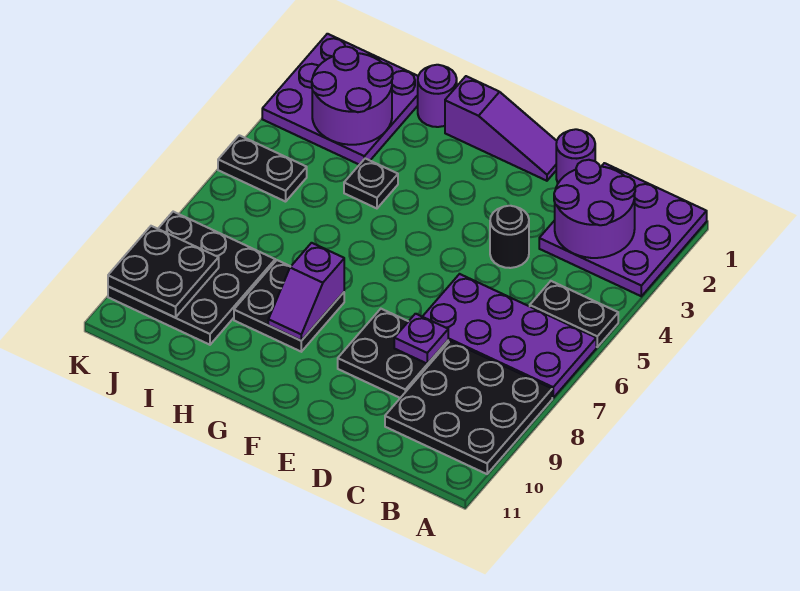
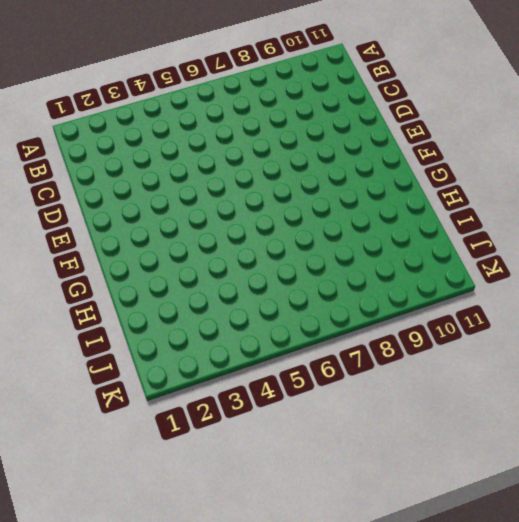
none -> purple plate A1:C3 level 1
none -> black plate A5:B5 level 1
none -> purple plate A6:D7 level 1

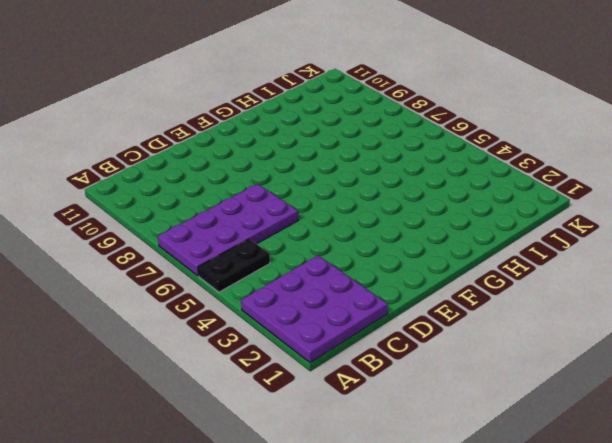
none -> black plate A8:C10 level 1
none -> purple round brick D1 level 1
none -> black round brick D4 level 1

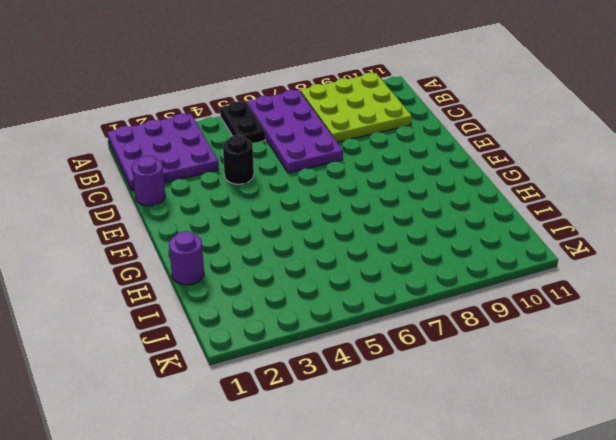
lime plate A8:C10 level 1 -> black plate A8:C10 level 1
none -> black plate D8:E9 level 1
none -> purple slope E1:G1 level 1 top G
none -> black plate G8:H9 level 1

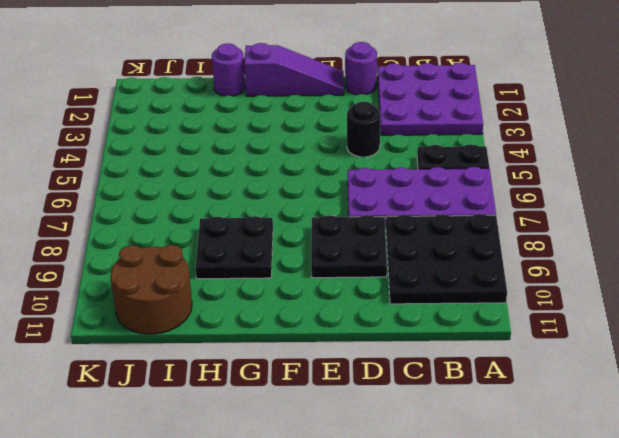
brown round brick I10:J11 level 1 -> black plate I8:K10 level 1
none -> black plate H4 level 1
none -> purple plate I1:K3 level 1
none -> black plate J5:K5 level 1

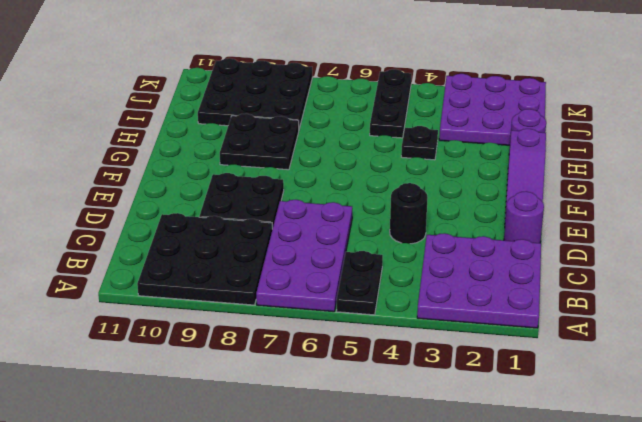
black plate I5:K5 level 1 -> black plate J5:K5 level 1
none -> purple round brick B2:C3 level 2
none -> purple plate D8 level 2
none -> purple slope G8:G9 level 2 top 8

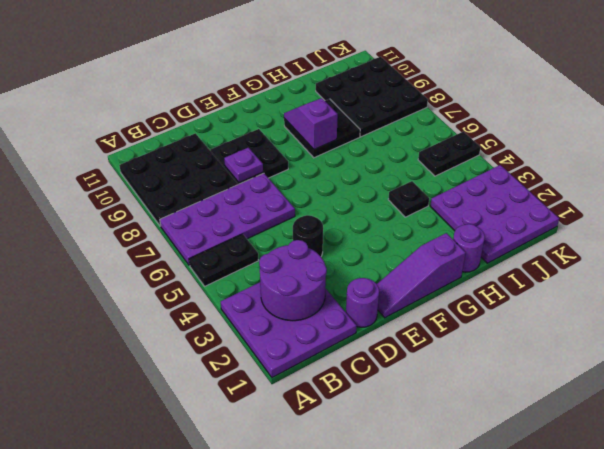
none -> purple round brick I2:J3 level 2
none -> black plate J9:K10 level 2

